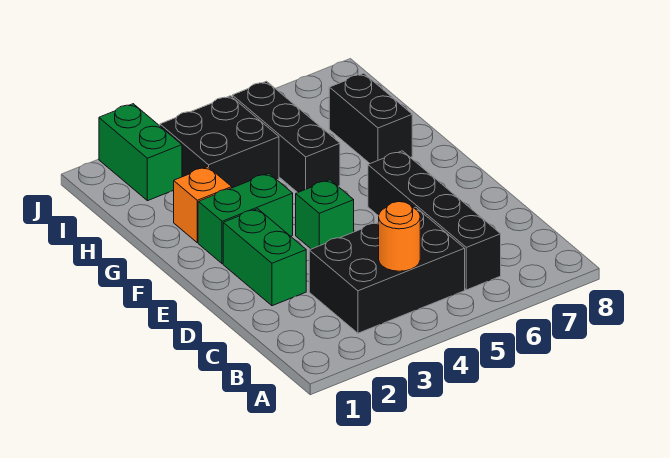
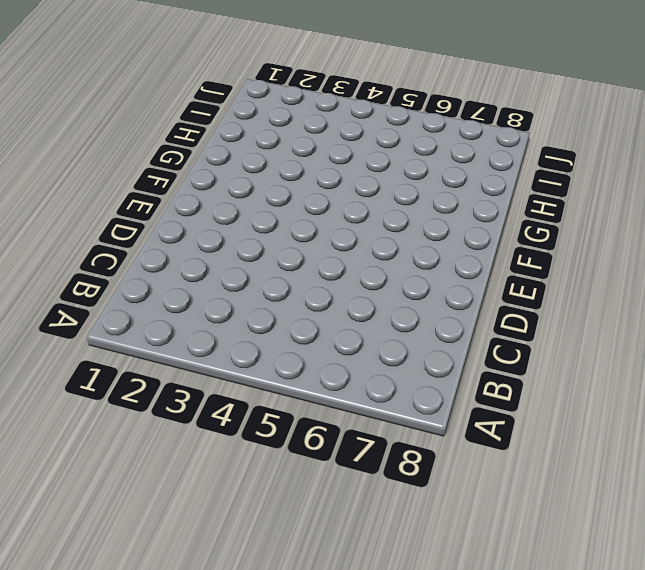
none -> black brick B3:C5 level 1
none -> black brick B6:E6 level 1

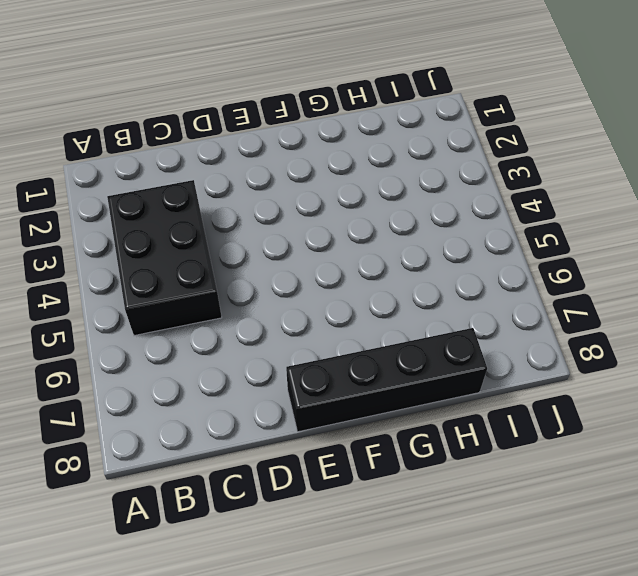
black brick E8:H8 level 1 -> black brick B6:E6 level 1
none -> green brick D2:E2 level 1
none -> green brick E4 level 1

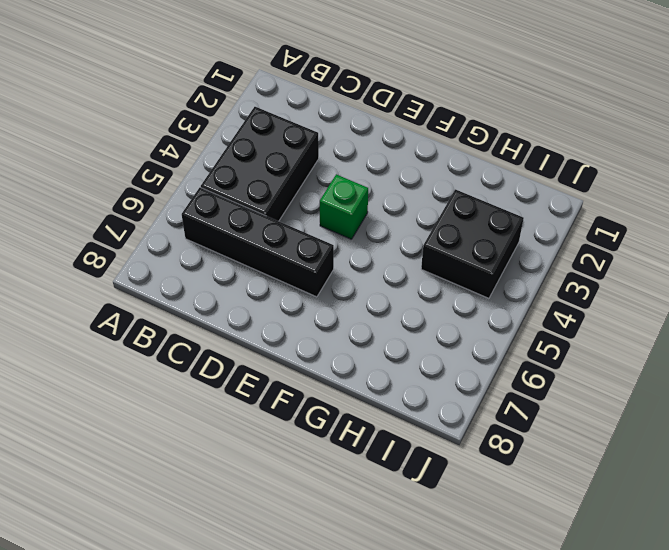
none -> green brick D2:E2 level 1
none -> green brick F2:F3 level 1

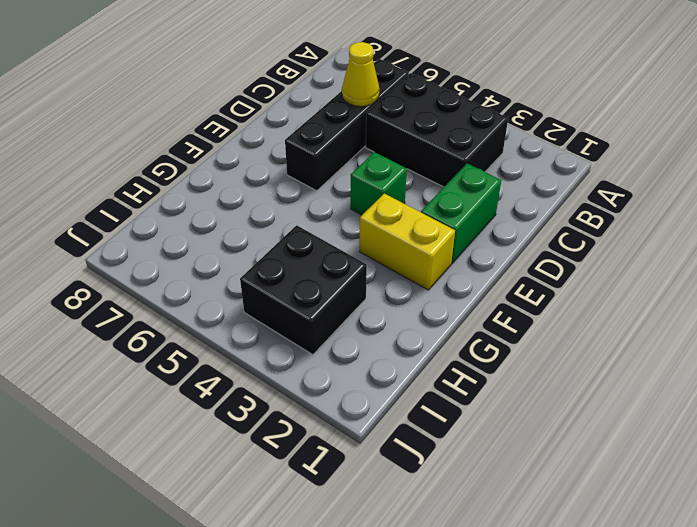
yellow cone C6 level 2 -> none
yellow brick F2:F3 level 1 -> green brick F2:F3 level 1
none -> orange brick G2 level 1
none -> black brick G5:I5 level 1

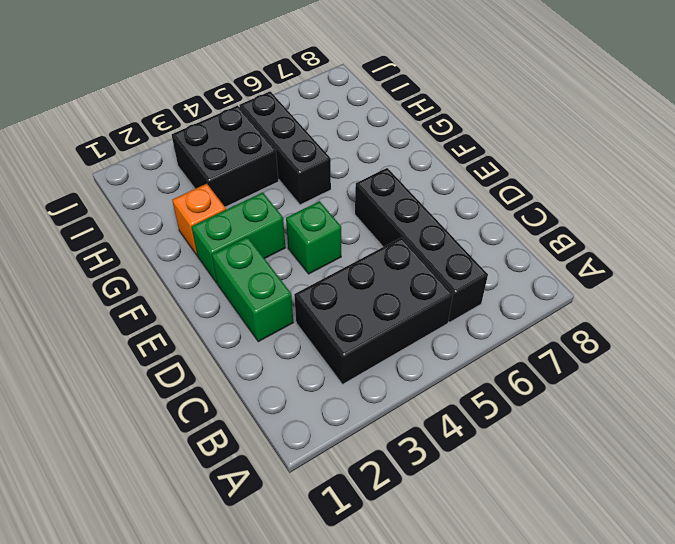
none -> black brick G7:H7 level 1
none -> green brick I2:J2 level 1

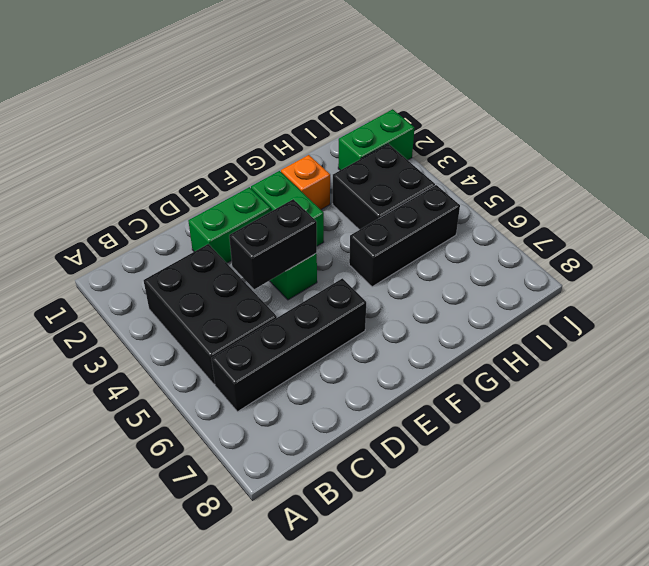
black brick D4:E4 level 2 -> black brick G7:H7 level 1
none -> orange round brick B4 level 2

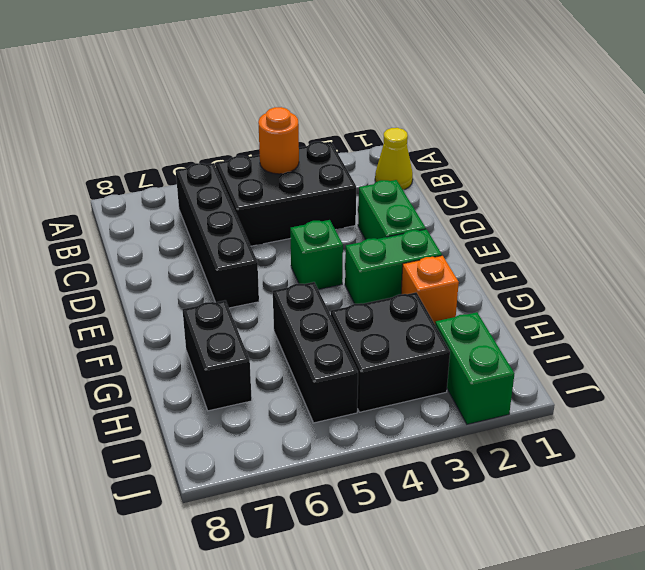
yellow cone B1 level 1 -> none

